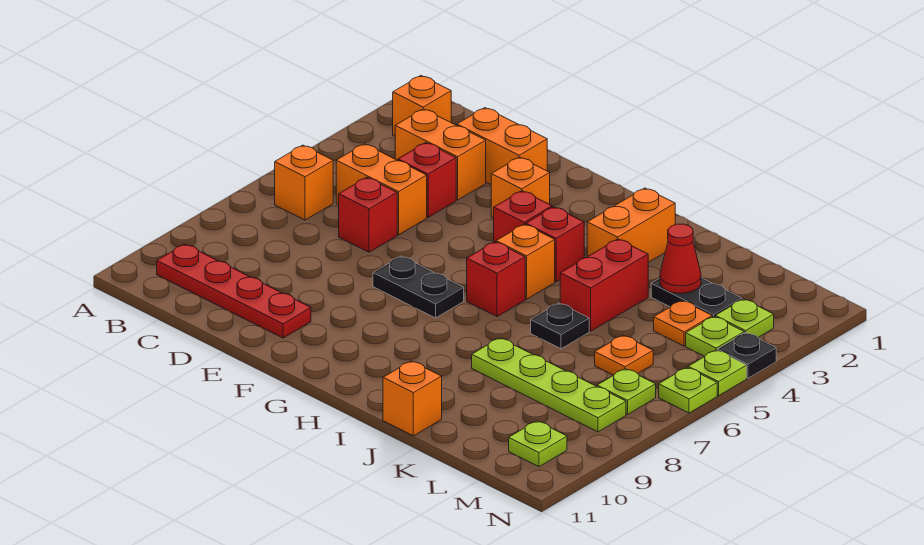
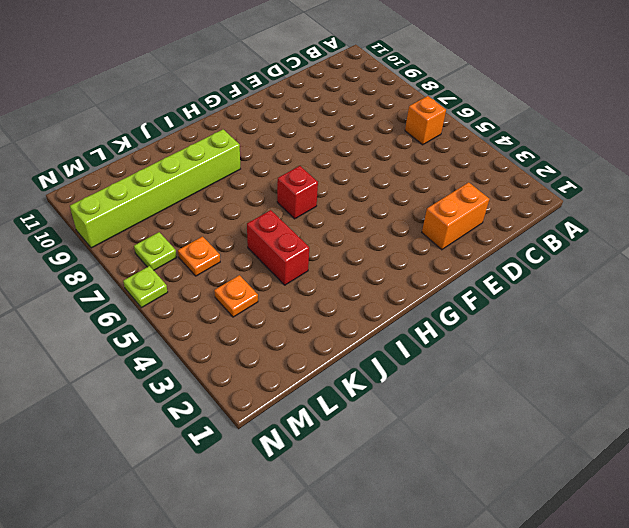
lime brick I9:N9 level 1 -> none
none -> orange brick B2 level 1
none -> red plate B10:E10 level 1
none -> orange brick C3:D3 level 1
none -> orange brick C5:D5 level 1

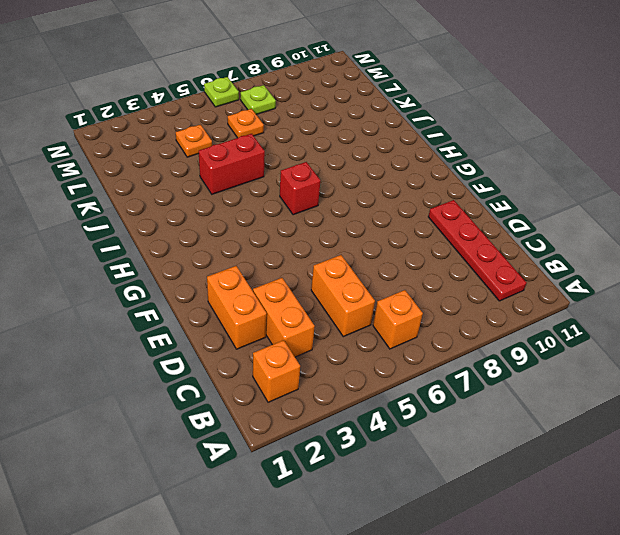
none -> red brick D4 level 1
none -> red brick D6 level 1
none -> orange brick F3 level 1
none -> black plate F7:G7 level 1

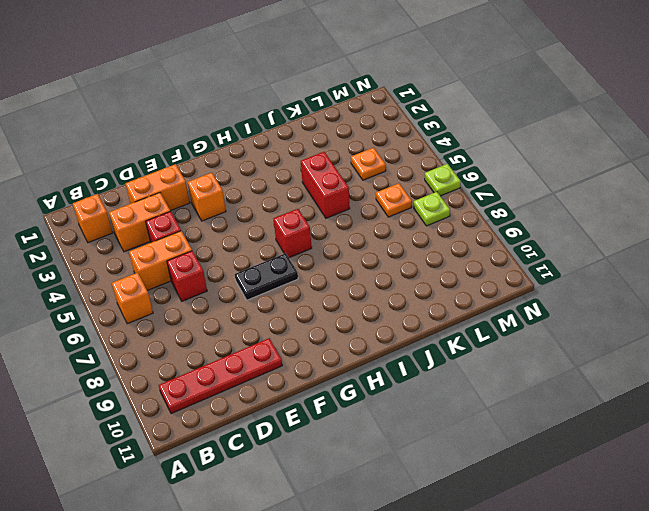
none -> red brick G4 level 1
none -> red brick H4 level 1
none -> orange brick H5 level 1
none -> orange brick I2:I3 level 1

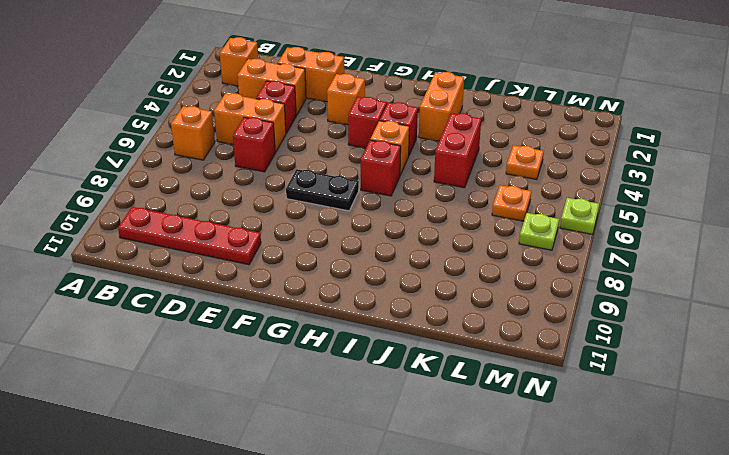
none -> black plate J6 level 1
none -> lime plate J8:M8 level 1
none -> orange brick J11 level 1
none -> black plate K3:L3 level 1

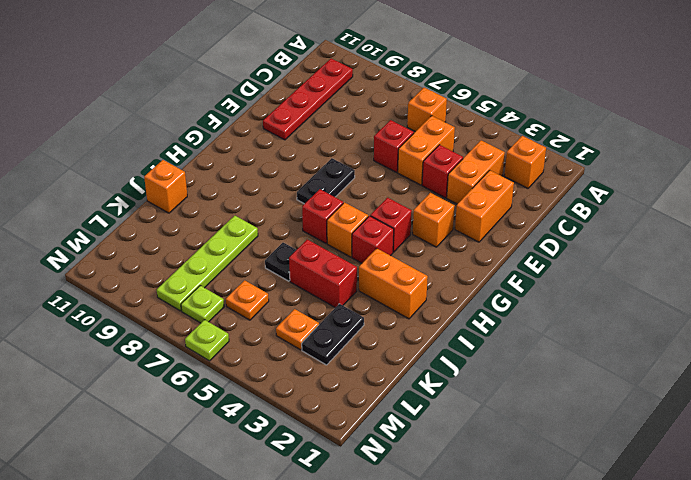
none -> lime plate M3 level 1
none -> lime plate M4 level 1
none -> lime plate M10 level 1
none -> black plate N4 level 1

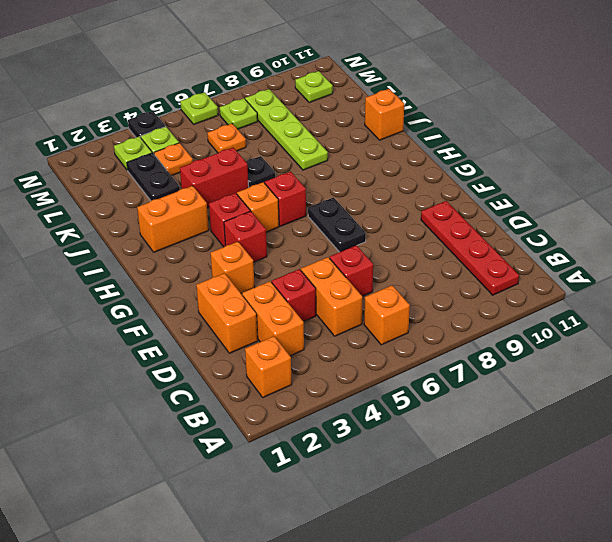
none -> lime plate N5 level 1
none -> red cone K3 level 2

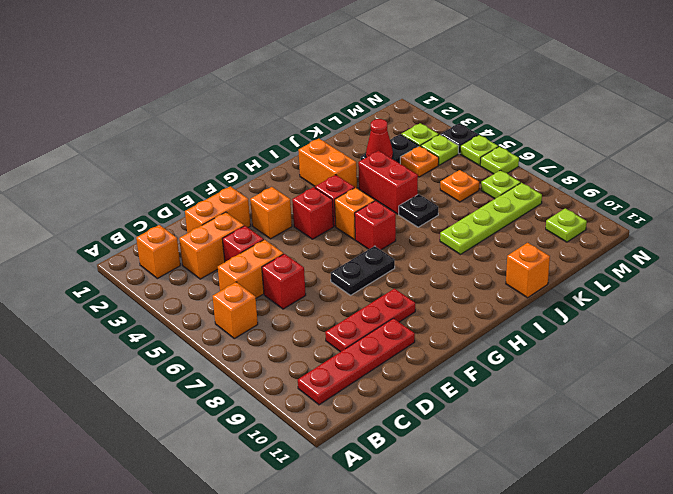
red plate D9:F9 level 1 -> none

